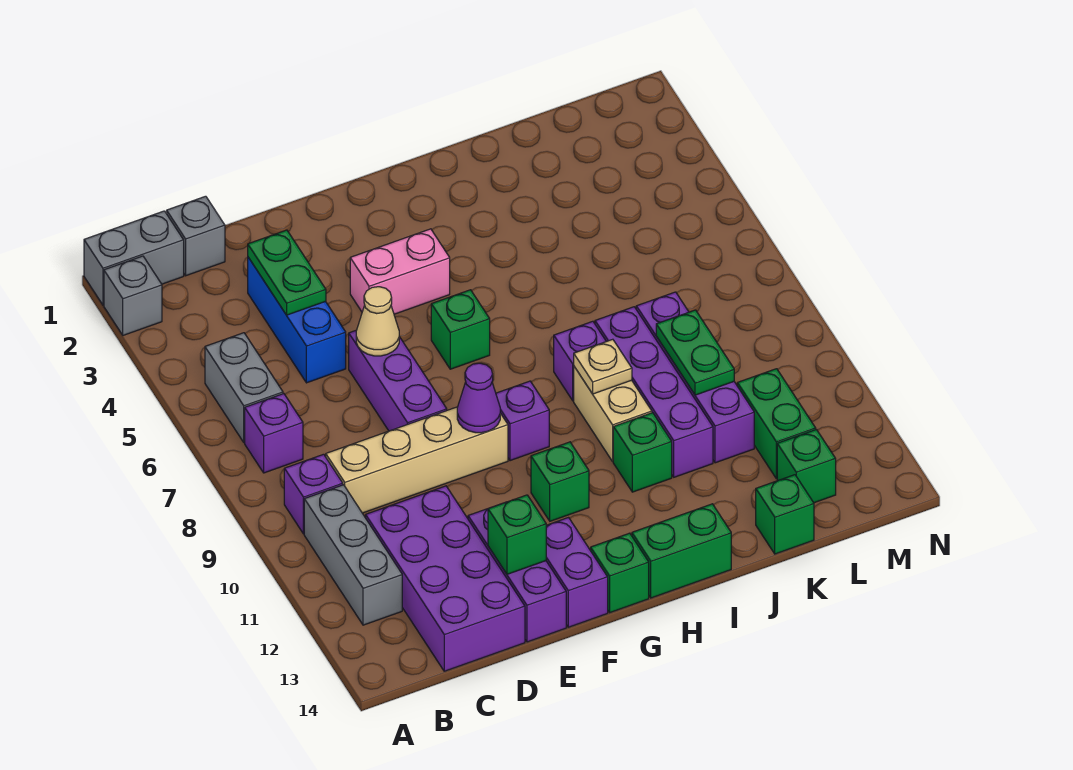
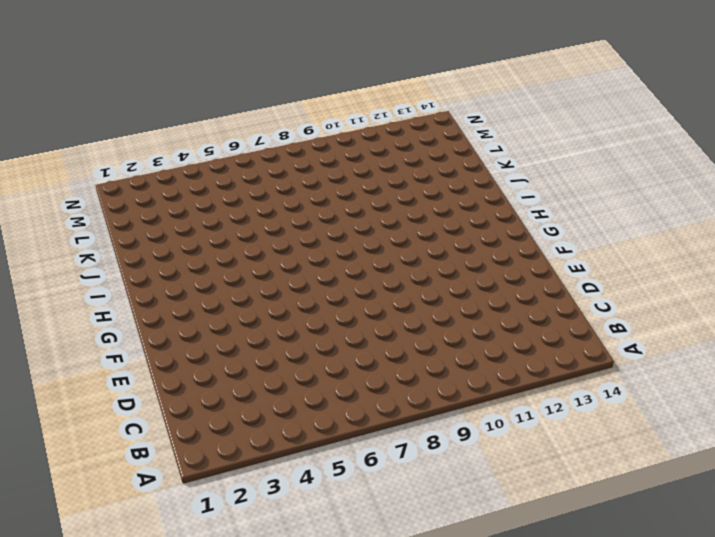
none -> grey brick A1:B1 level 1
none -> grey brick A2 level 1
none -> grey brick B5:B6 level 1
none -> purple brick B7 level 1

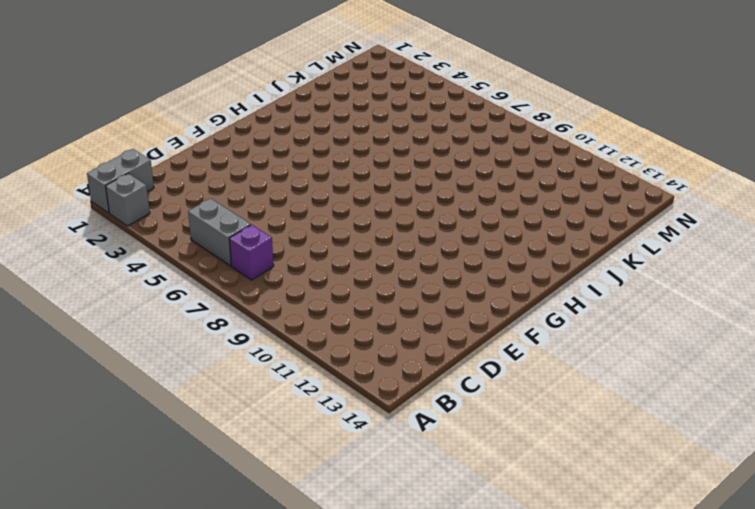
none -> purple brick B9 level 1
none -> grey brick B10:B12 level 1
none -> grey brick C1 level 1
none -> tan brick C9:F9 level 1

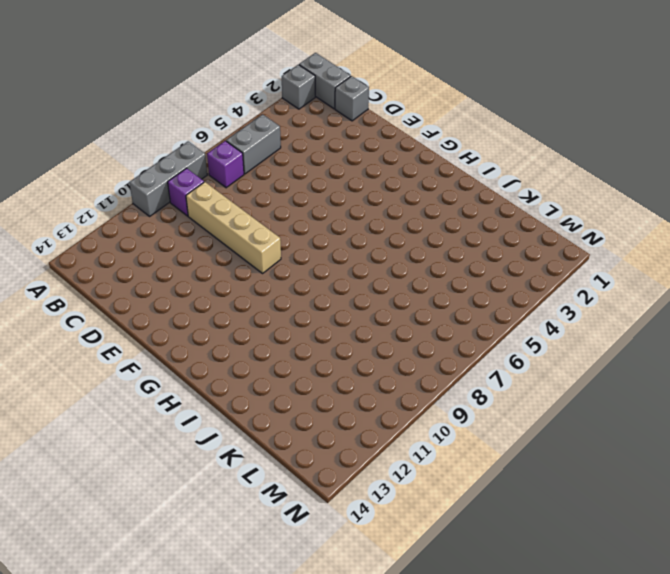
grey brick A8:A10 level 1 -> grey brick B10:B12 level 1
none -> purple brick C11:D14 level 1
none -> blue brick D3:D5 level 1
none -> purple brick E6:E8 level 1
none -> purple brick E12:E14 level 1

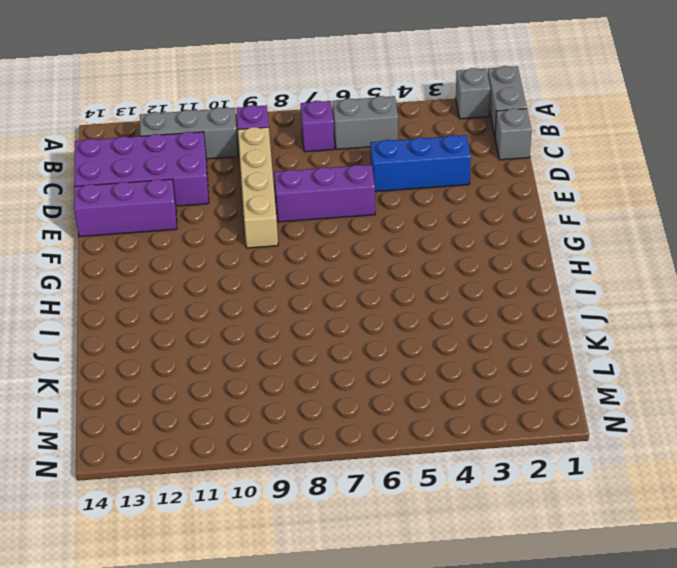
none -> pink brick F4:G4 level 1
none -> purple brick F13:F14 level 1
none -> green brick G6 level 1
none -> purple brick G9 level 1

